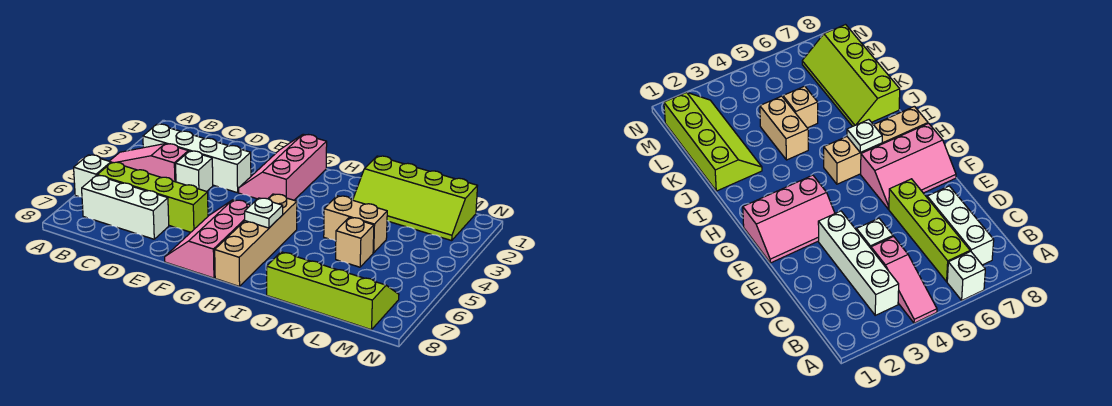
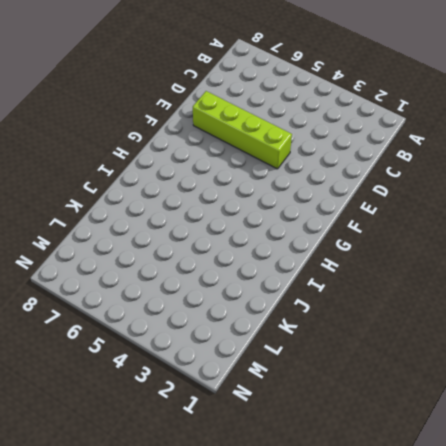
lime brick E4:E7 level 1 -> lime brick B6:E6 level 1
none -> pink slope A4:C4 level 1 top C
none -> white brick A6 level 1
none -> white brick B3:E3 level 1

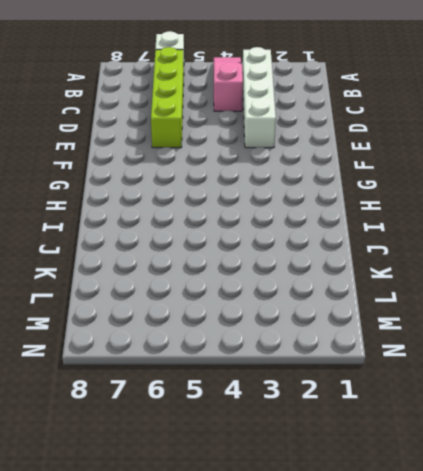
none -> white brick B7:D7 level 1
none -> white brick D4 level 1
none -> pink slope F1:G3 level 1 top G

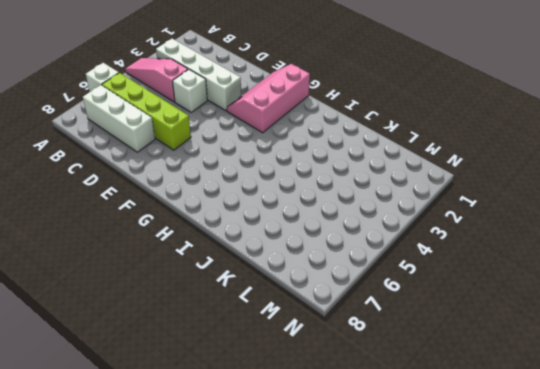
none -> pink slope F6:G8 level 1 top G
none -> tan brick H5:H8 level 1
none -> lime slope J1:M2 level 1 top 1

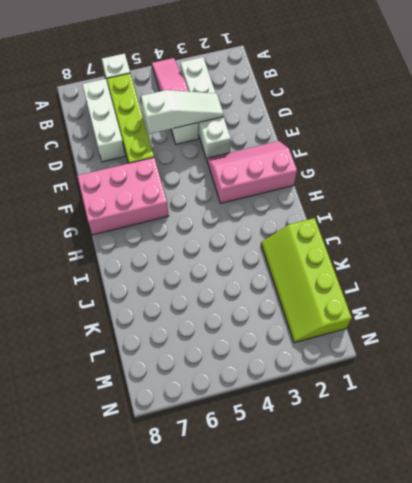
white slope D3:D5 level 2 top 5 -> none
pink brick F6:G8 level 1 -> pink slope F6:G8 level 1 top G
none -> tan brick H5:H8 level 1
none -> tan brick J4:K4 level 1
none -> lime slope J7:M8 level 1 top 8

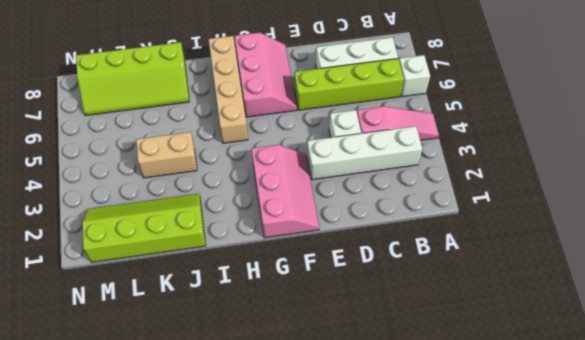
none -> tan brick K5 level 1
none -> white plate H6 level 2

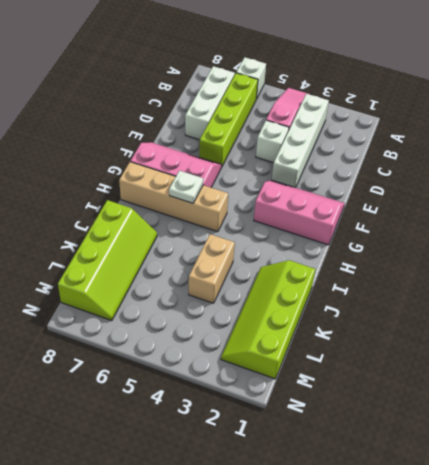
none -> tan brick K5 level 1

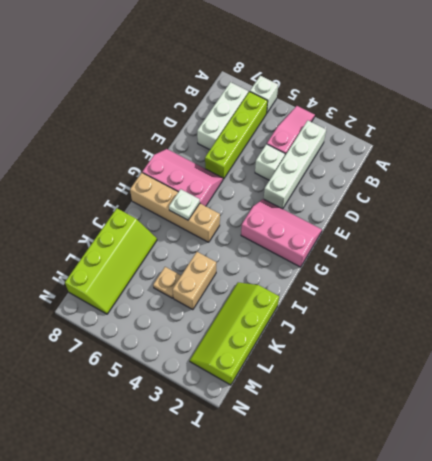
tan plate K5 level 1 -> tan brick K5 level 1

